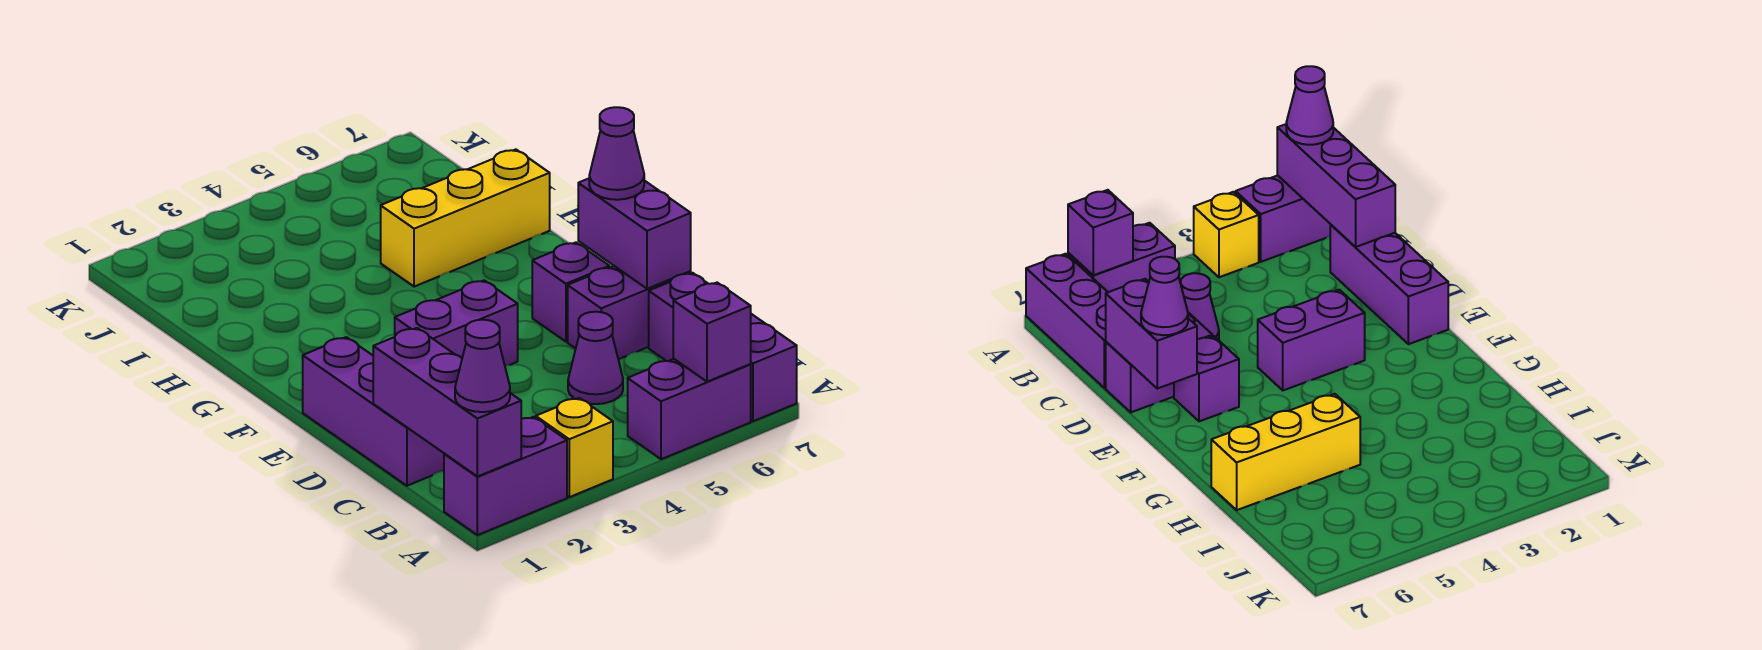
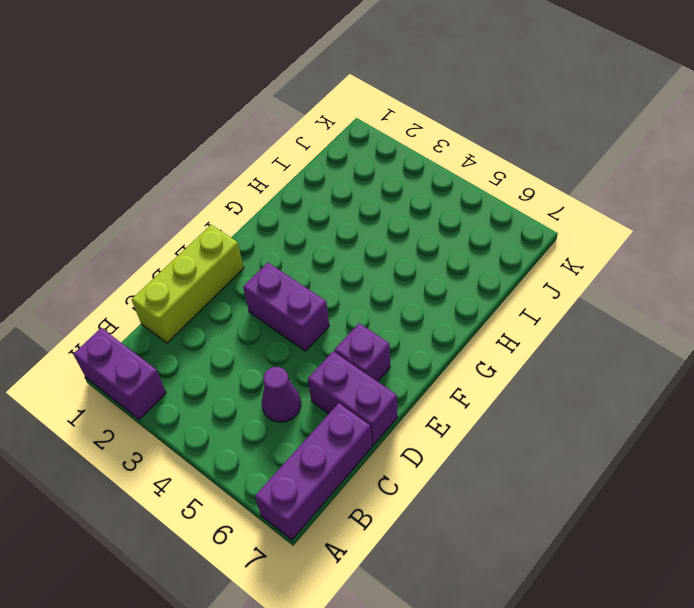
lime brick C1:E1 level 1 -> purple brick C1:E1 level 1
none -> yellow brick A3 level 1
none -> purple brick A5:A6 level 1
none -> yellow brick H5:H7 level 1

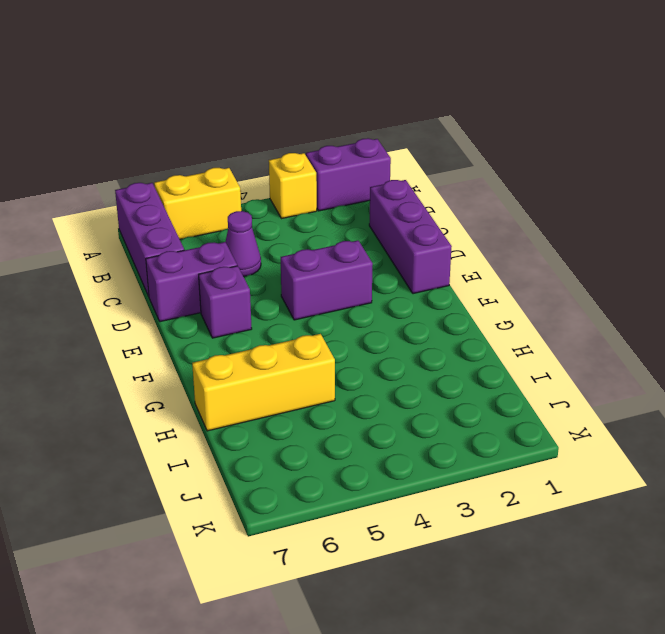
yellow brick A5:A6 level 1 -> purple brick A5:A6 level 1
none -> purple brick A1:C1 level 2
none -> purple brick A6 level 2
none -> purple brick D7:E7 level 2

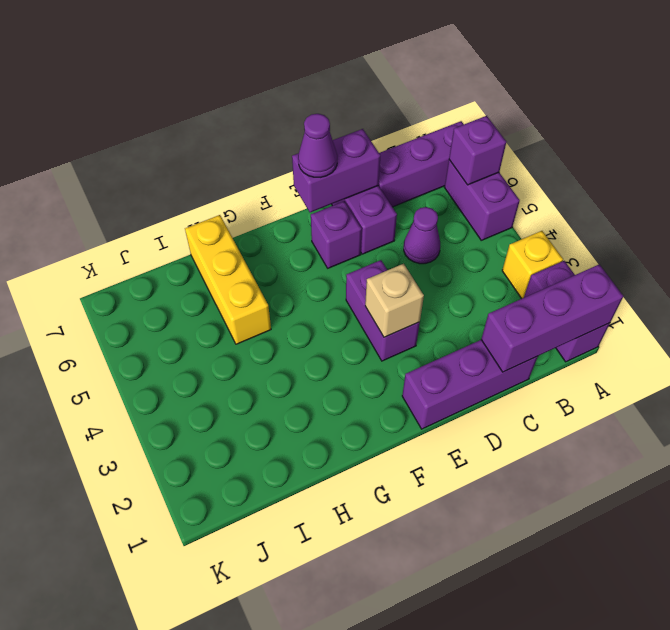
tan brick E3 level 2 -> none
none -> purple cone A1 level 3

